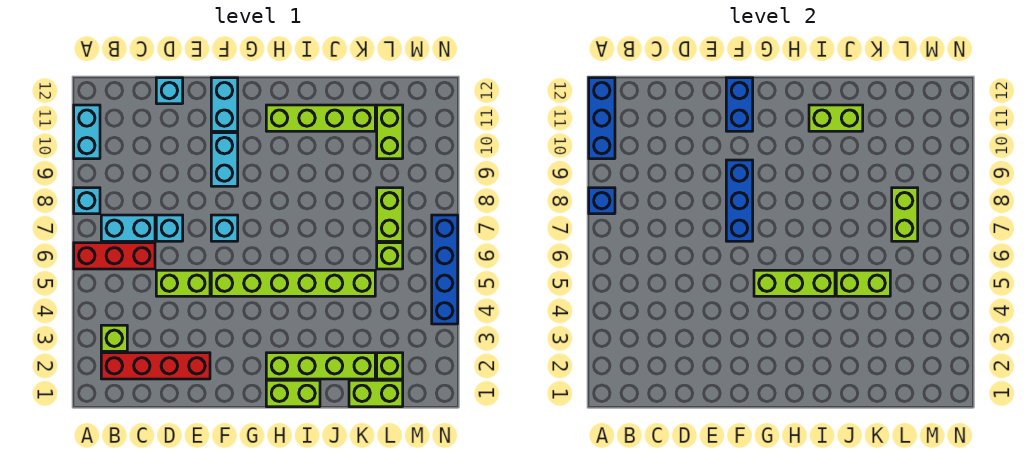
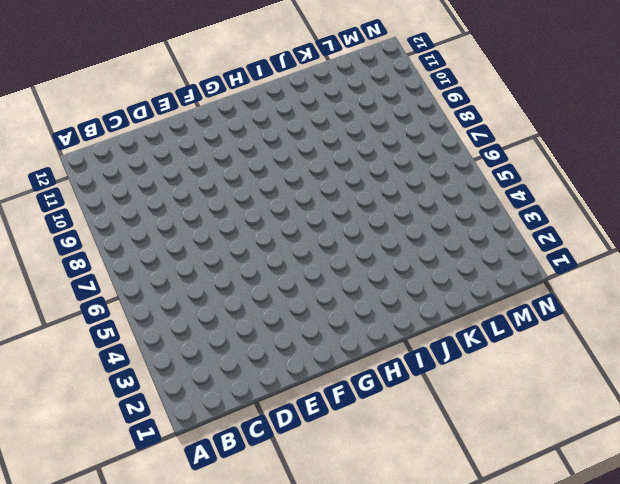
none -> red brick A6:C6 level 1
none -> cyan brick A8 level 1
none -> cyan brick A10:A11 level 1
none -> red brick B2:E2 level 1

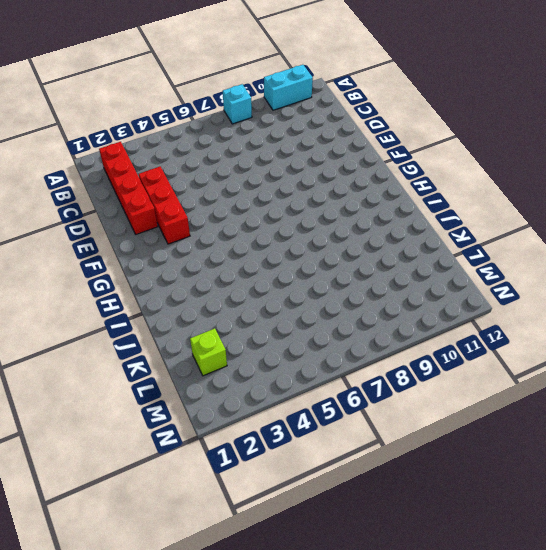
red brick D3:F3 level 1 -> red brick A6:C6 level 1
none -> lime brick B3 level 1
none -> cyan brick B7:C7 level 1
none -> lime brick D5:E5 level 1
none -> cyan brick D7 level 1

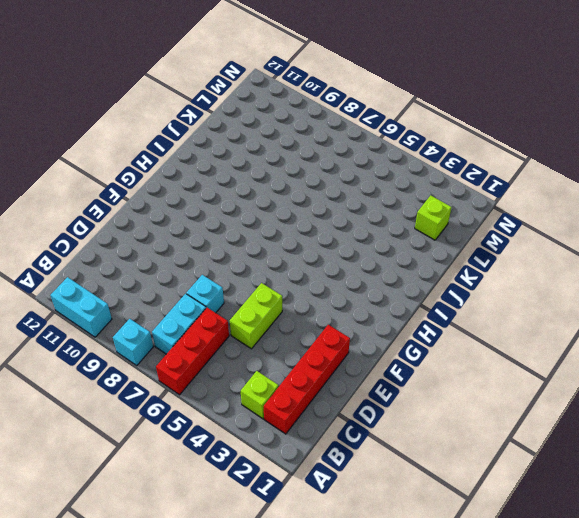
none -> cyan brick D12 level 1
none -> lime brick F5:K5 level 1
none -> cyan brick F7 level 1
none -> cyan brick F9:F10 level 1

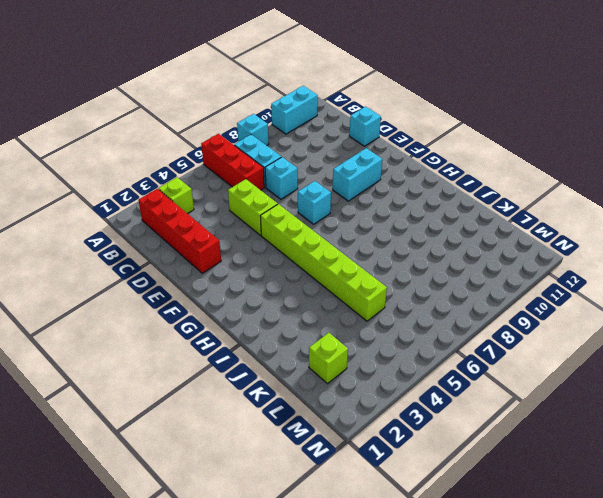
none -> cyan brick F11:F12 level 1
none -> lime brick H1:I1 level 1
none -> lime brick H2:K2 level 1
none -> lime brick H11:K11 level 1

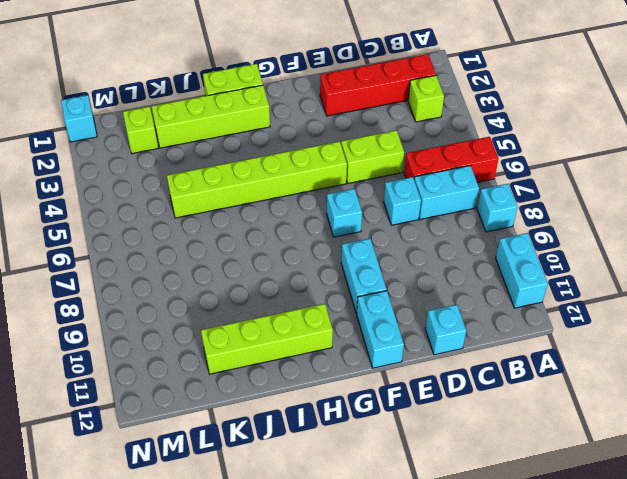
cyan brick N1 level 1 -> none
none -> lime brick K1:L1 level 1
none -> lime brick L6 level 1
none -> lime brick L7:L8 level 1
none -> lime brick L10:L11 level 1

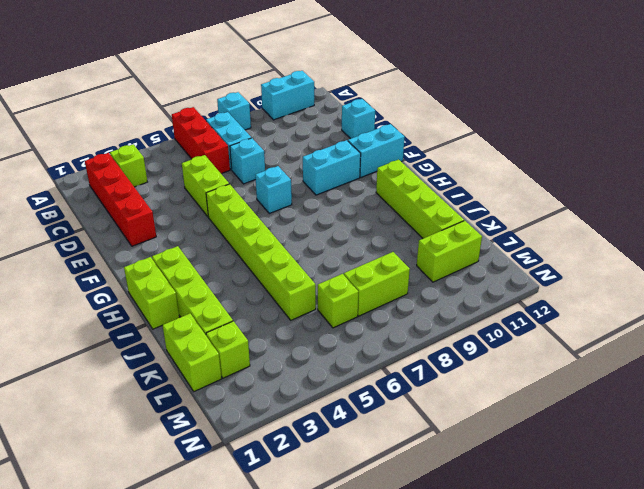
none -> blue brick N4:N7 level 1
none -> blue brick A8 level 2
none -> blue brick A10:A12 level 2
none -> blue brick F7:F9 level 2

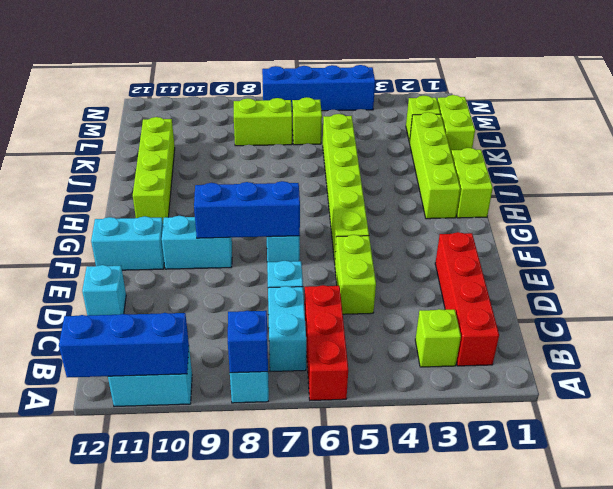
none -> lime brick L10:L11 level 1
none -> blue brick F11:F12 level 2
none -> lime brick G5:I5 level 2
none -> lime brick I11:J11 level 2

